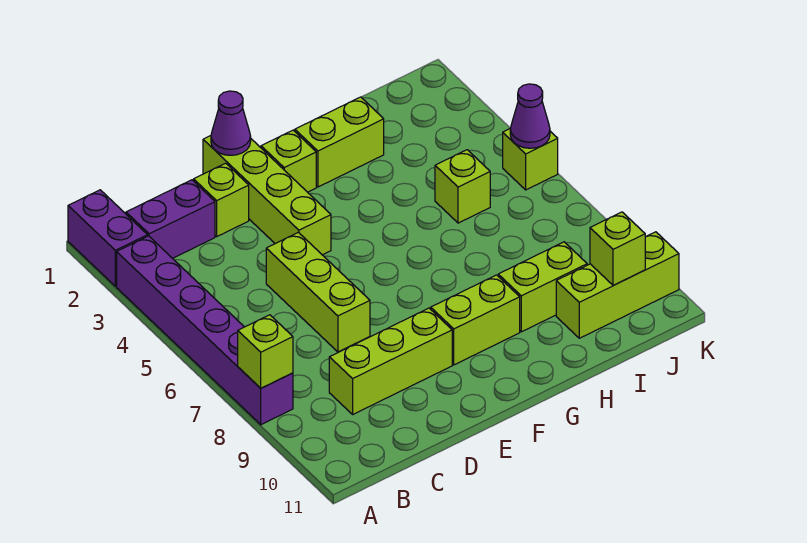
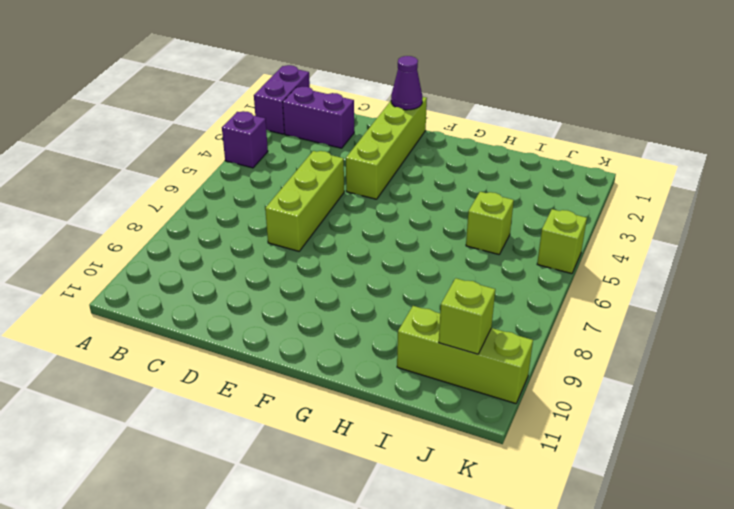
purple brick A4 level 1 -> purple brick A3:A8 level 1
none -> lime brick C9:E9 level 1
none -> lime brick D2 level 1
none -> lime brick F2 level 1

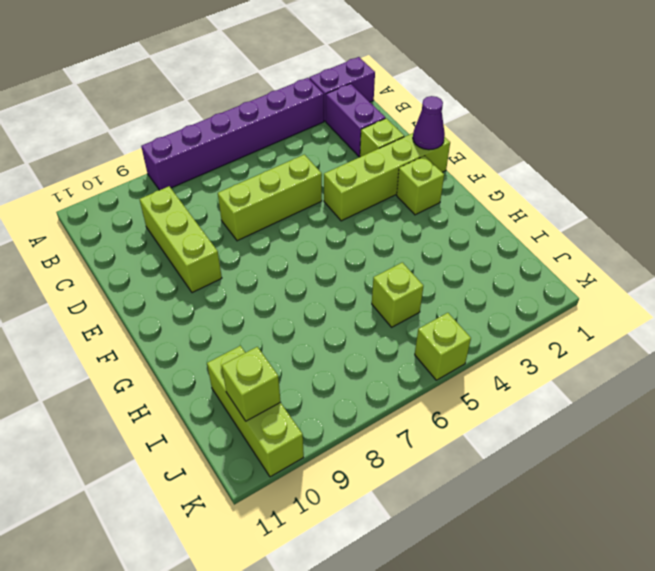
none -> lime brick F9:G9 level 1
none -> lime brick G2:H2 level 1
none -> lime brick H9:I9 level 1

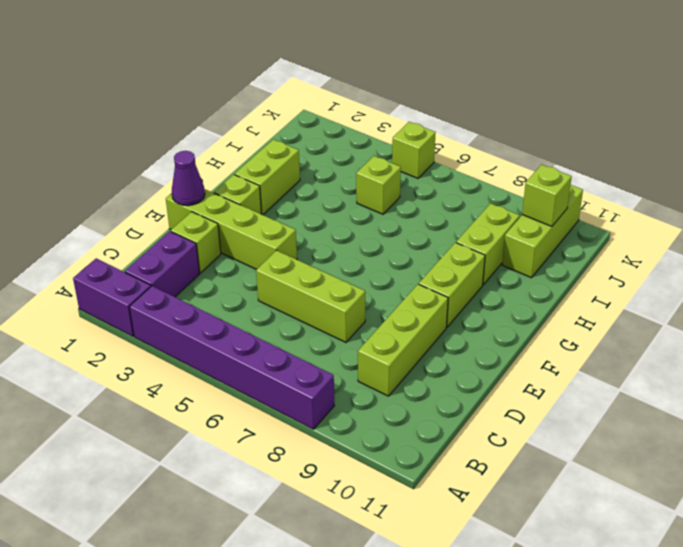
none -> lime brick A8 level 2
none -> purple cone K5 level 2

